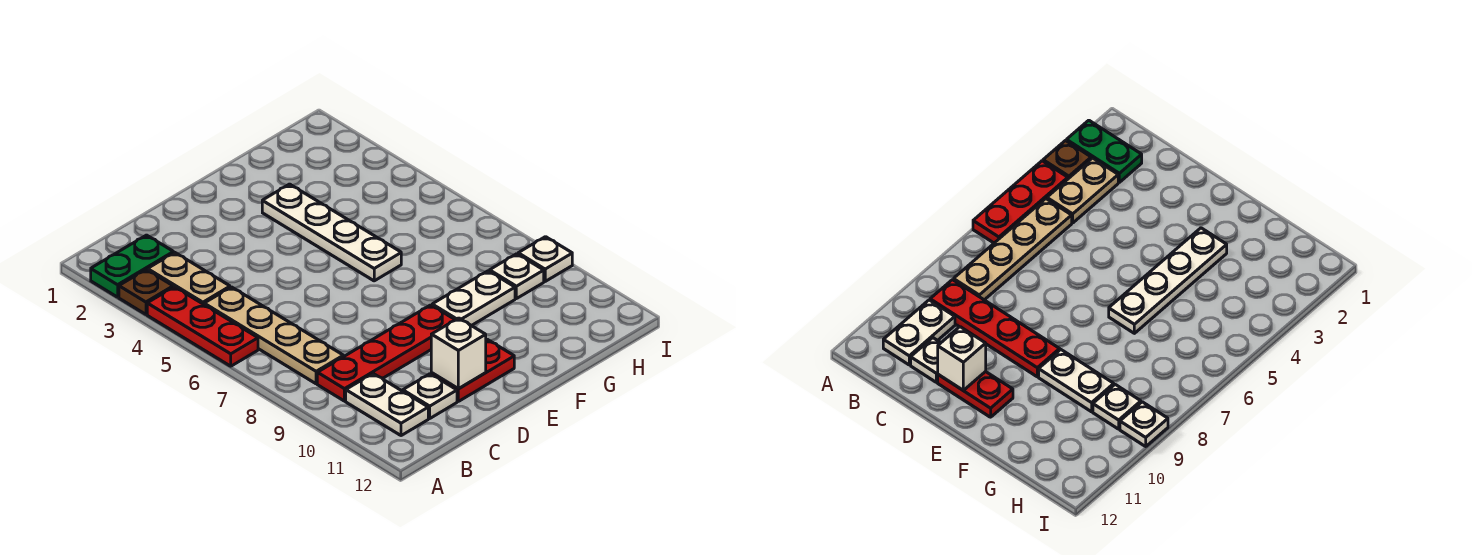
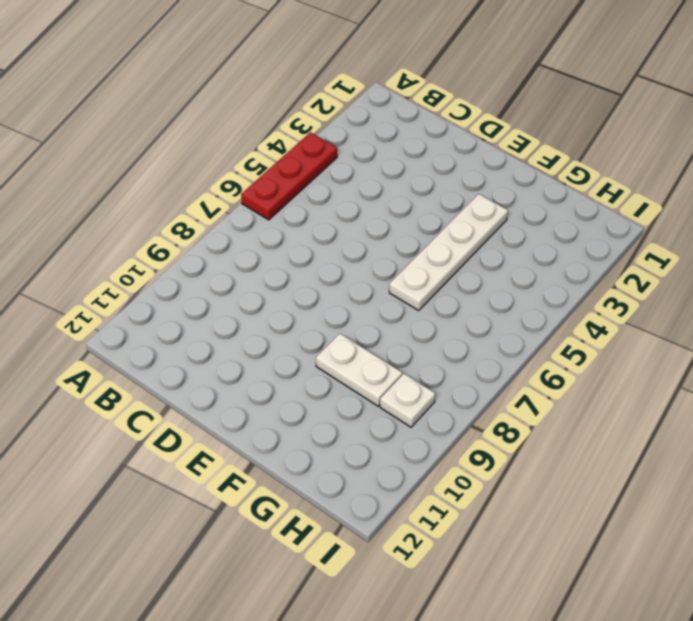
none -> green plate A2:B2 level 1
none -> brown plate A3 level 1
none -> tan plate B3:B4 level 1

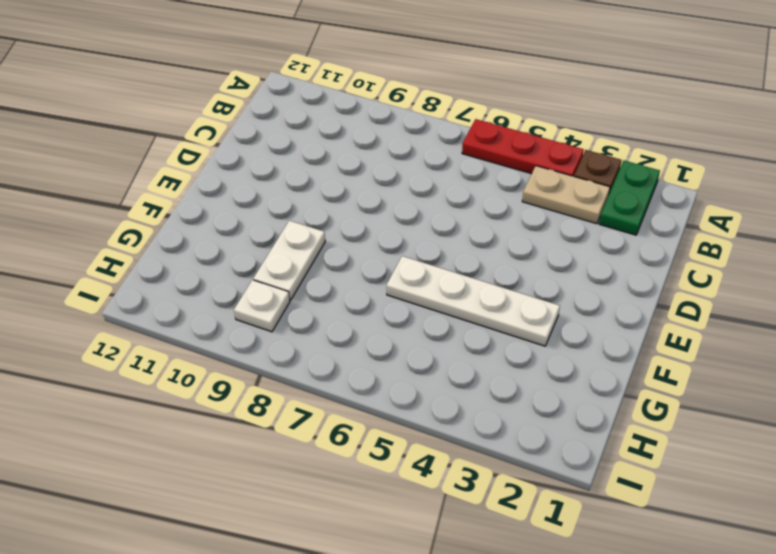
none -> tan plate B5:B8 level 1
none -> red plate B9:E9 level 1
none -> white plate B10:B11 level 1

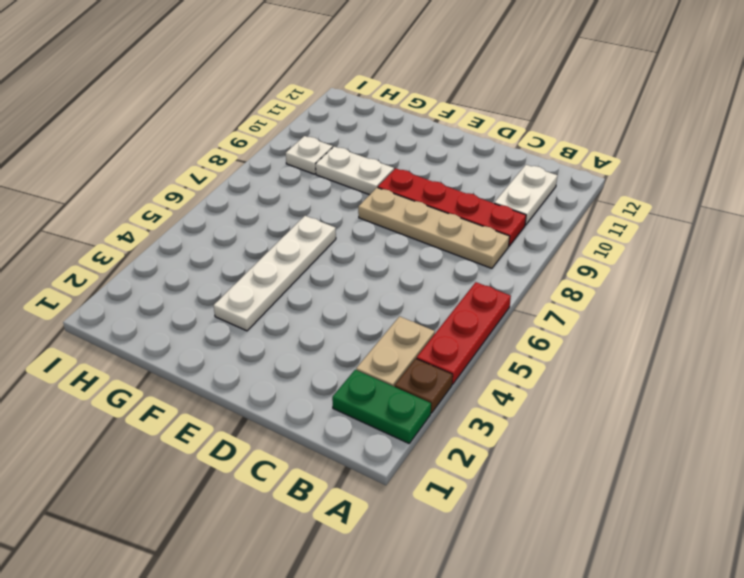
tan plate B8:E8 level 1 -> tan plate B5:B8 level 1
none -> white plate C11 level 1
none -> red plate D11:E11 level 1
none -> white plate I9 level 1

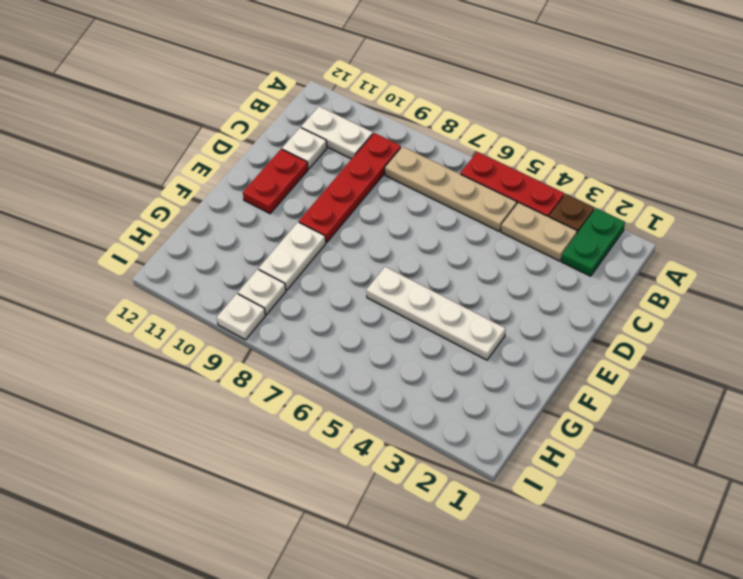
none -> white brick D11 level 2

